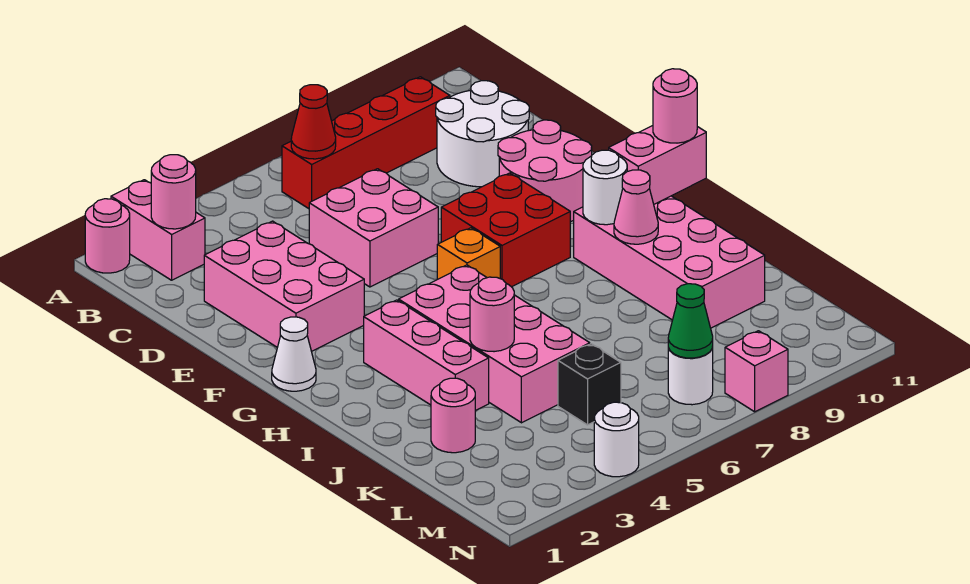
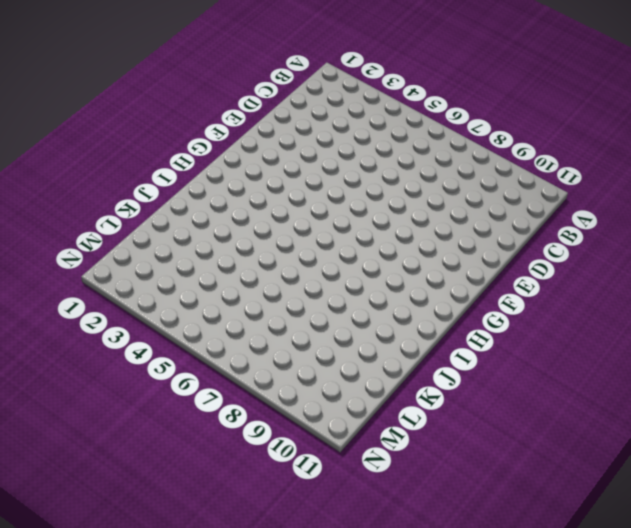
none -> pink round brick A1 level 1
none -> pink brick A2:B2 level 1
none -> red brick B6:B9 level 1

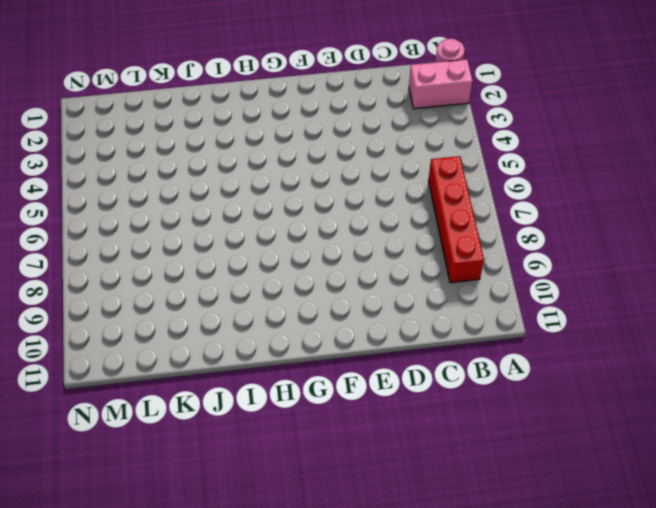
none -> white round brick C9:D10 level 1
none -> pink brick D2:F3 level 1
none -> pink brick D5:E6 level 1

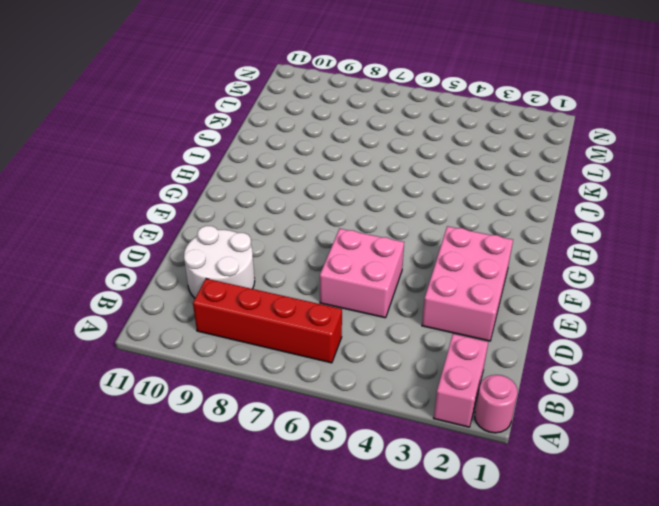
none -> pink round brick E9:F10 level 1
none -> red brick F7:G8 level 1
none -> white cone G1 level 1

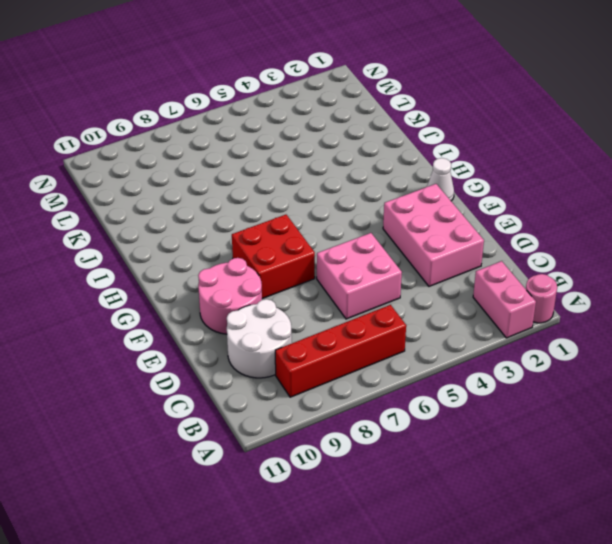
none -> orange brick G6 level 1
none -> pink brick H3:J3 level 1
none -> pink brick H4:K5 level 1

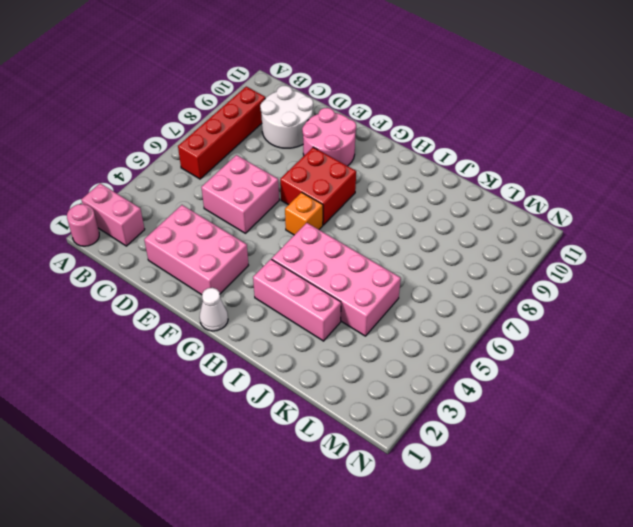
none -> pink brick H9:K10 level 1
none -> pink round brick K2 level 1
none -> black brick L5 level 1

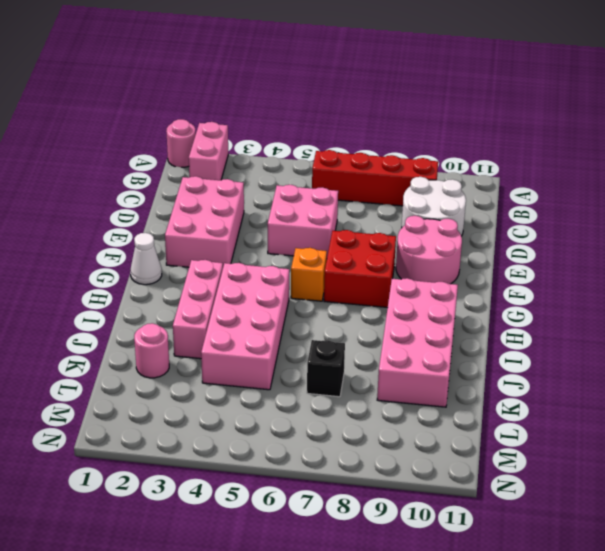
black brick K7 level 1 -> black brick L5 level 1
none -> white round brick M7 level 1
none -> white round brick N4 level 1
none -> pink brick N8 level 1

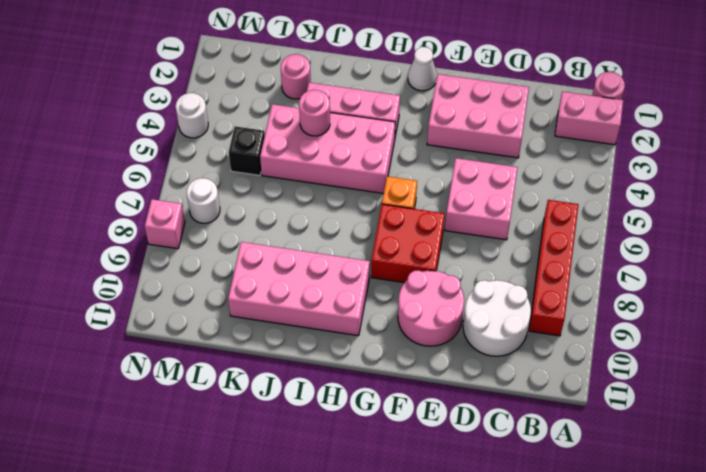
none -> pink round brick B2 level 2
none -> red cone B6 level 2
none -> white round brick H9 level 2

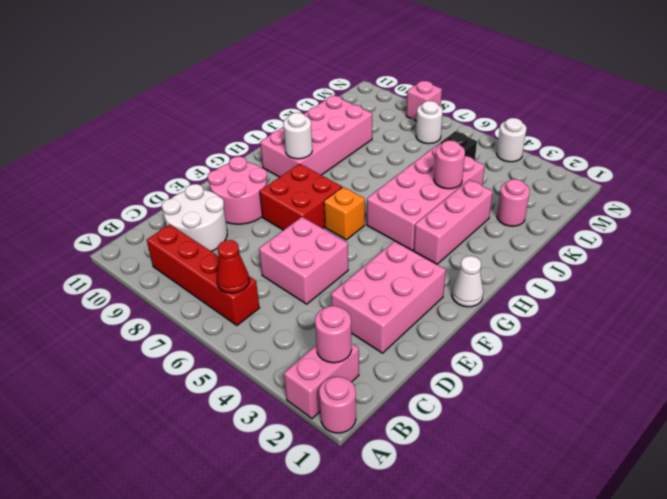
none -> pink brick H10:H11 level 2
none -> pink cone I9 level 2
none -> green cone M7 level 2

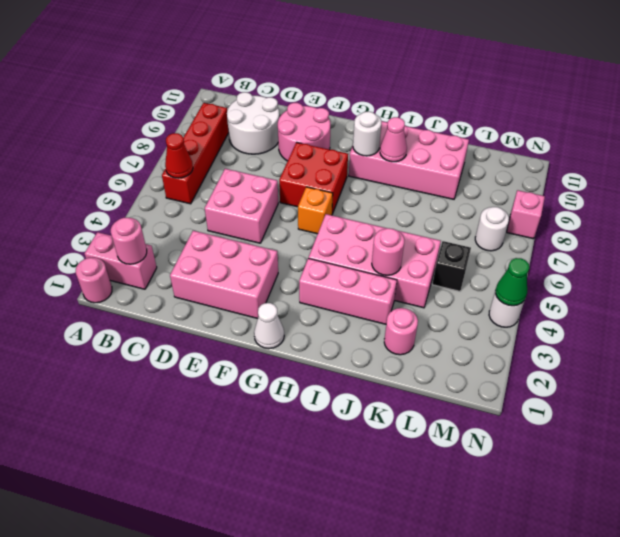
green cone N4 level 2 -> green cone M7 level 2
none -> pink brick H10:H11 level 2
none -> pink round brick H11 level 3

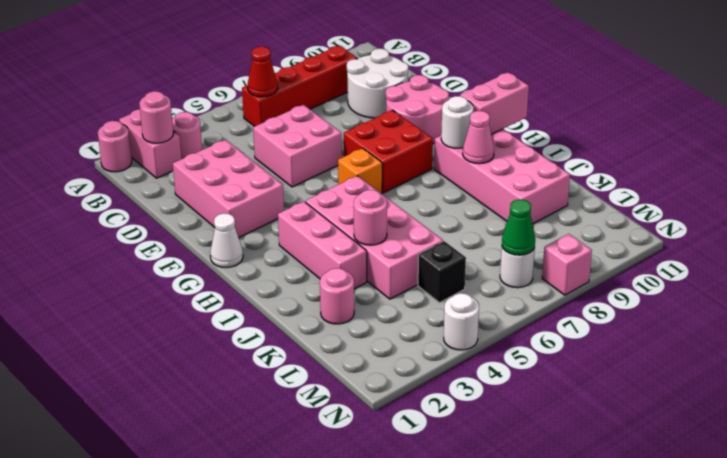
pink round brick B3 level 1 -> pink round brick H11 level 3

